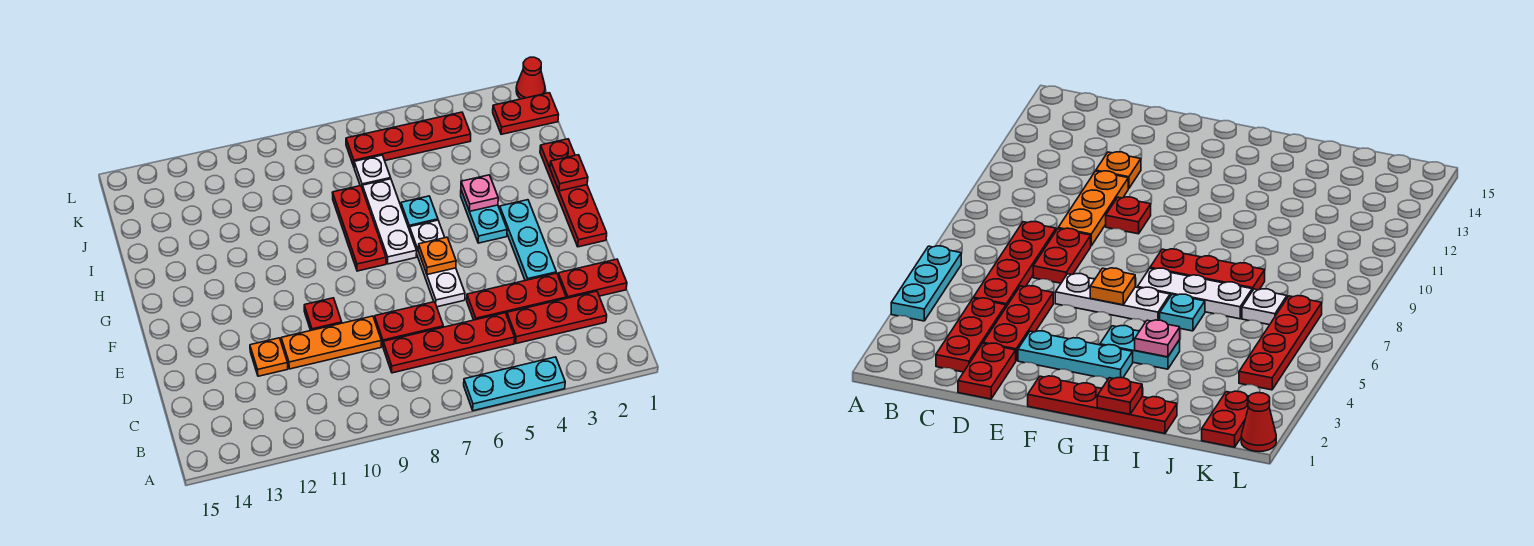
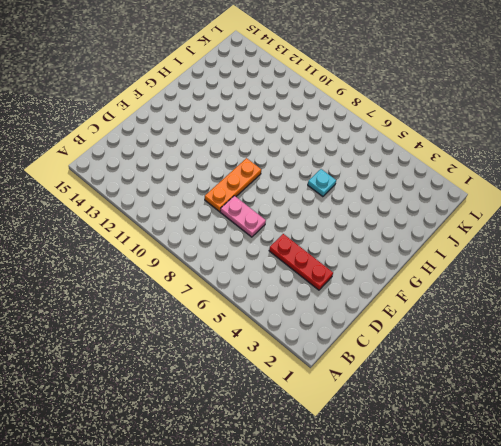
pink plate D7:D8 level 1 -> red plate D7:D8 level 1
orange plate D9:F9 level 1 -> orange plate D9:D11 level 1
none -> cyan plate A4:A6 level 1
none -> red plate C2:C4 level 1
none -> red plate C5:C8 level 1

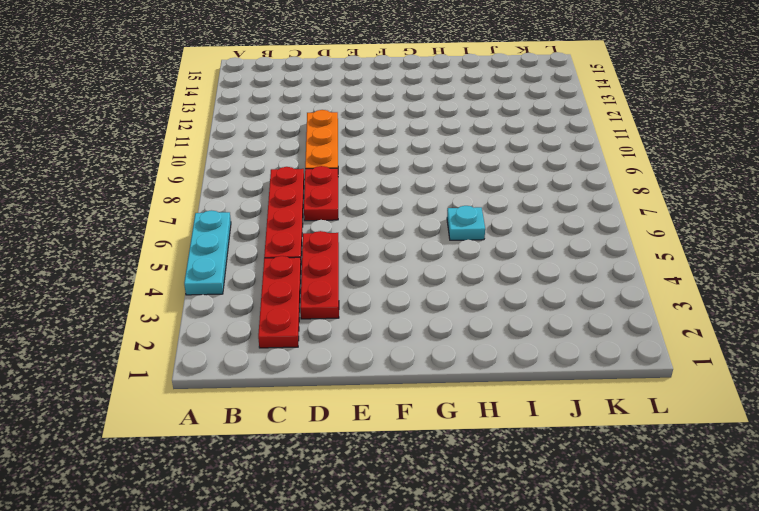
none -> red plate D1:D2 level 1
none -> orange plate D12 level 1
none -> cyan plate E3:G3 level 1

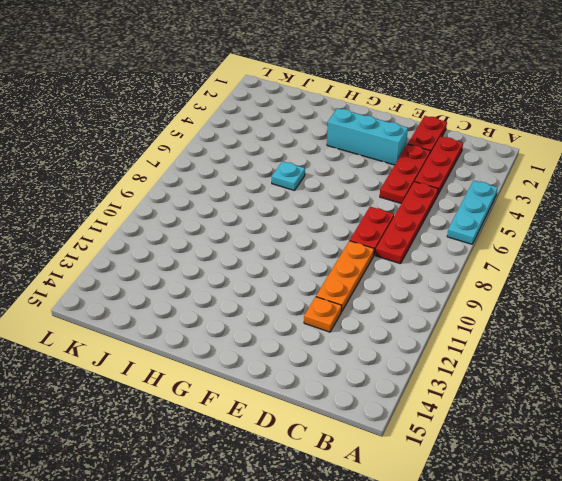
cyan brick E3:G3 level 1 -> cyan plate E3:G3 level 1
none -> white plate E6:G6 level 1
none -> red plate E10 level 1
none -> red plate F1:I1 level 1

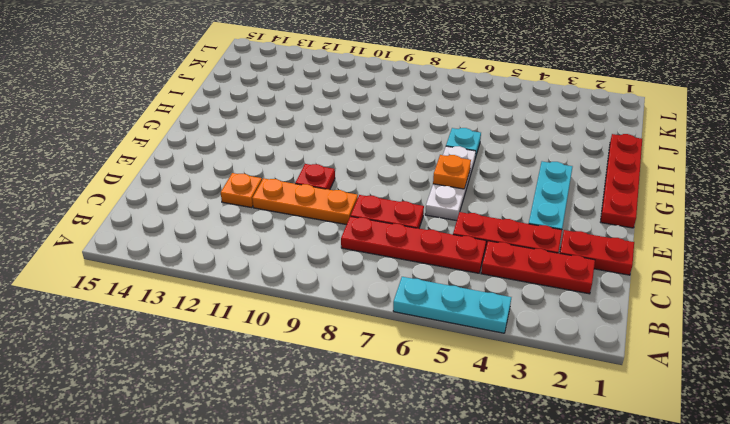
none -> cyan plate G4:H4 level 1
none -> white plate G7:I7 level 1
none -> red plate G8:I8 level 1

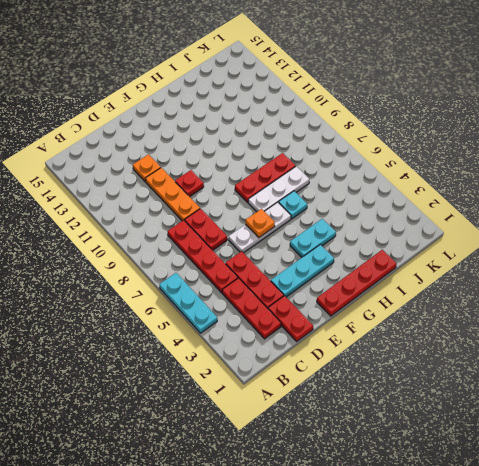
none -> white plate J7 level 1
none -> red plate K1:K2 level 1
none -> red plate K4:K7 level 1

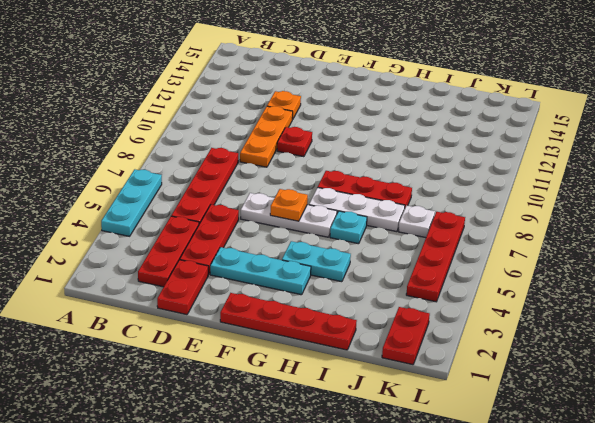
none -> red plate D7:D8 level 1
none -> red cone L1 level 1
none -> red plate H1 level 2

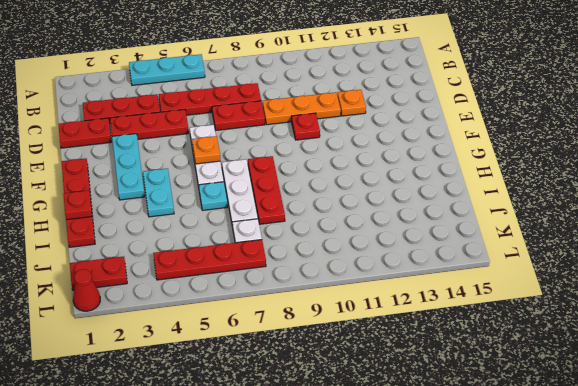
none -> pink plate H4 level 2

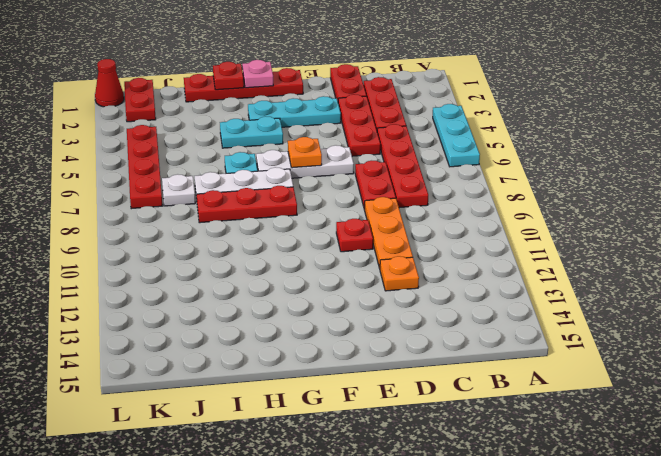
pink plate G1 level 2 -> pink plate H4 level 2

